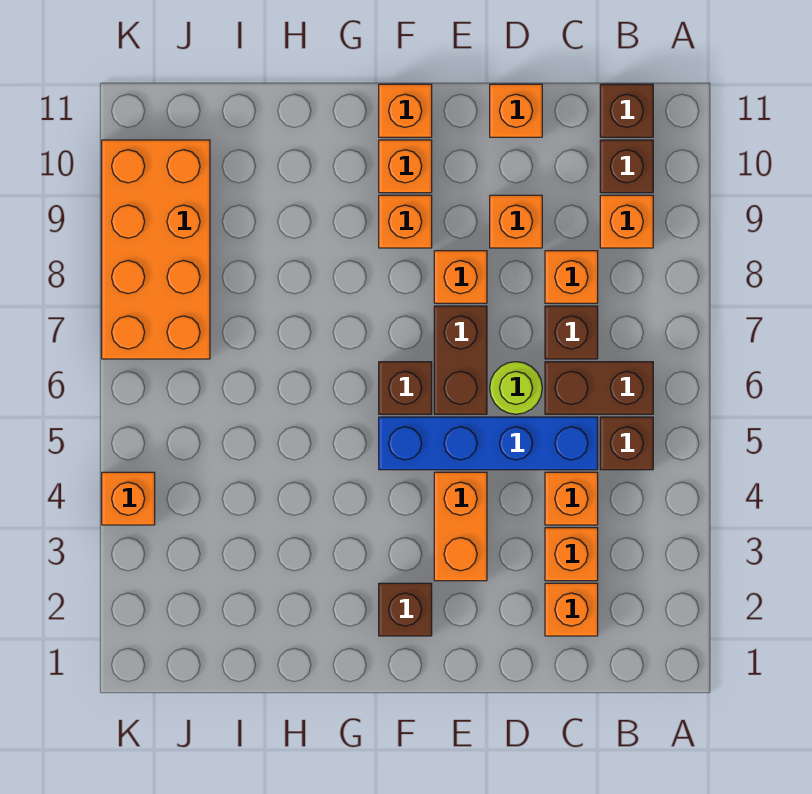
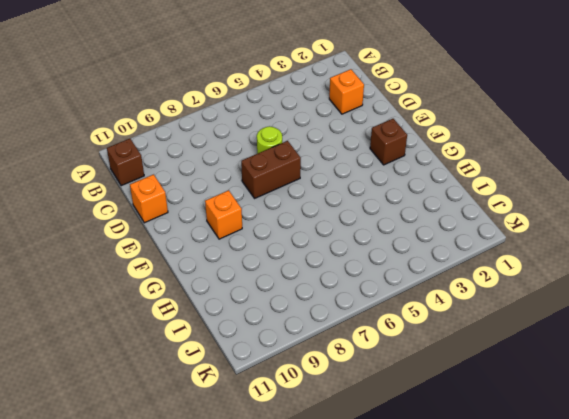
none -> brown brick B5 level 1
none -> brown brick B6:C6 level 1
none -> orange brick B9 level 1

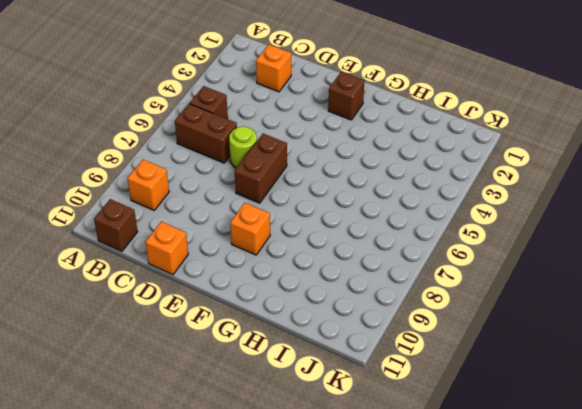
none -> brown brick B10 level 1
none -> orange brick C3 level 1
none -> orange brick C4 level 1

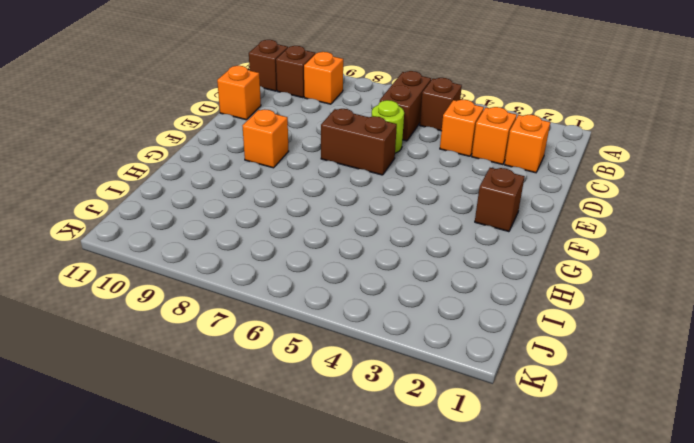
none -> blue brick C5:F5 level 1
none -> brown brick C7 level 1
none -> orange brick C8 level 1

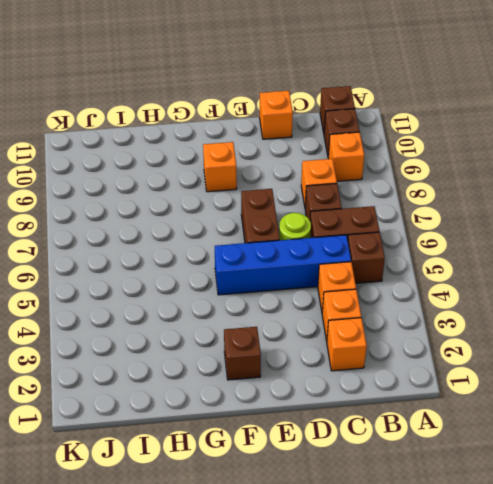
none -> orange brick D9 level 1
none -> orange brick E3:E4 level 1
none -> orange brick E8 level 1

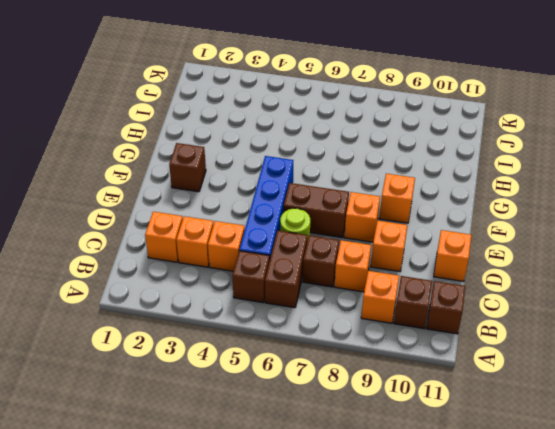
none -> orange brick E3:E4 level 1
none -> brown brick F6 level 1
none -> orange brick F10 level 1

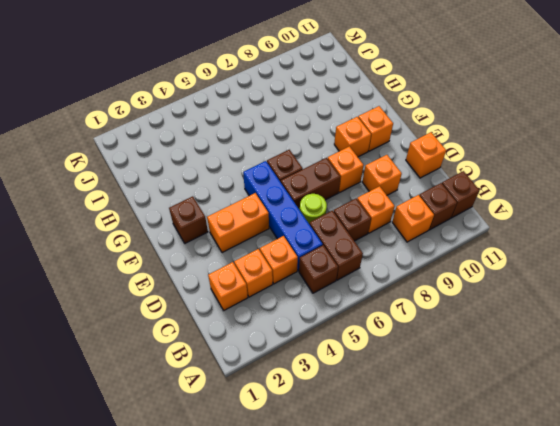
none -> orange brick F11 level 1
none -> orange brick J7:K10 level 1
none -> orange brick K4 level 1

